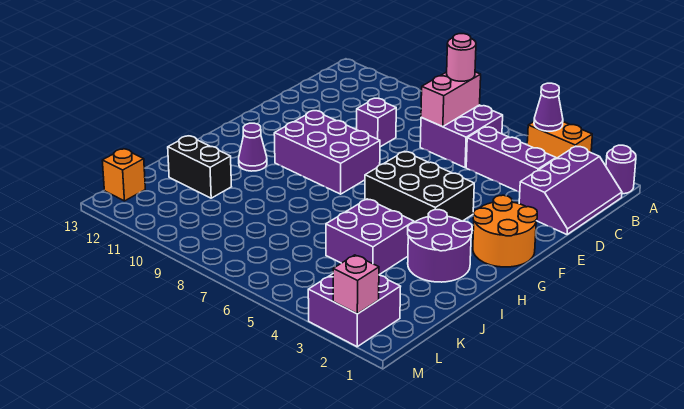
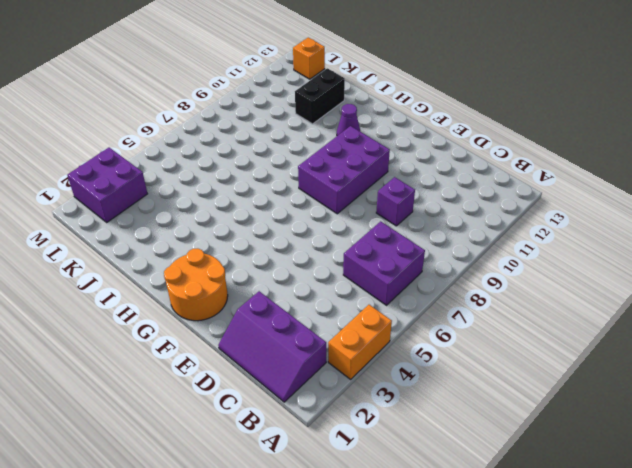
none -> purple round brick A1 level 1
none -> purple brick C3:C5 level 1
none -> black brick F4:G6 level 1

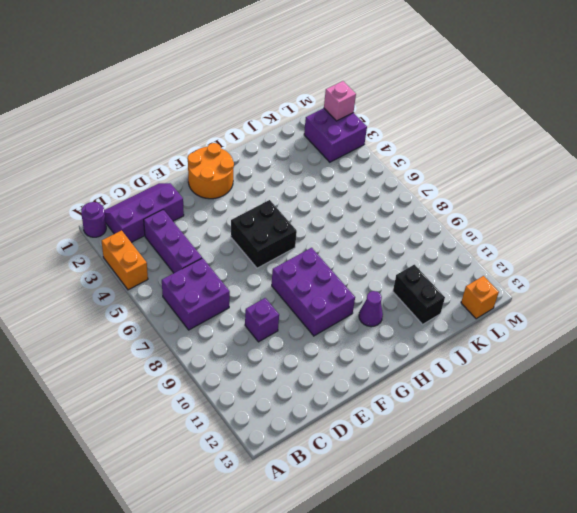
black brick F5:G6 level 1 -> black brick F4:G6 level 1
none -> purple round brick H2:I3 level 1
none -> purple brick I4:J5 level 1
none -> purple cone A4 level 2

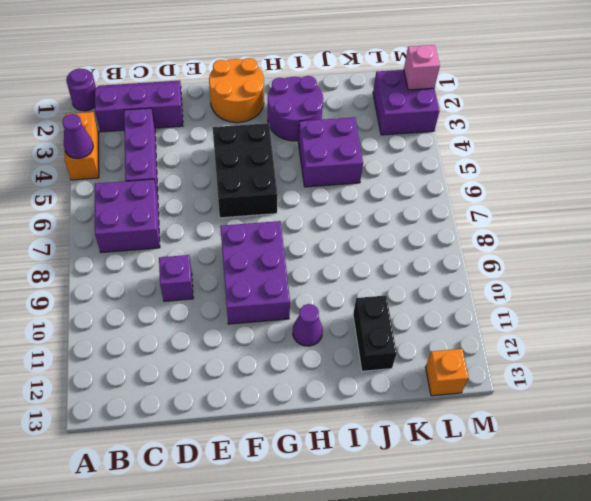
none -> pink brick B7:C7 level 2
none -> pink round brick B7 level 3

